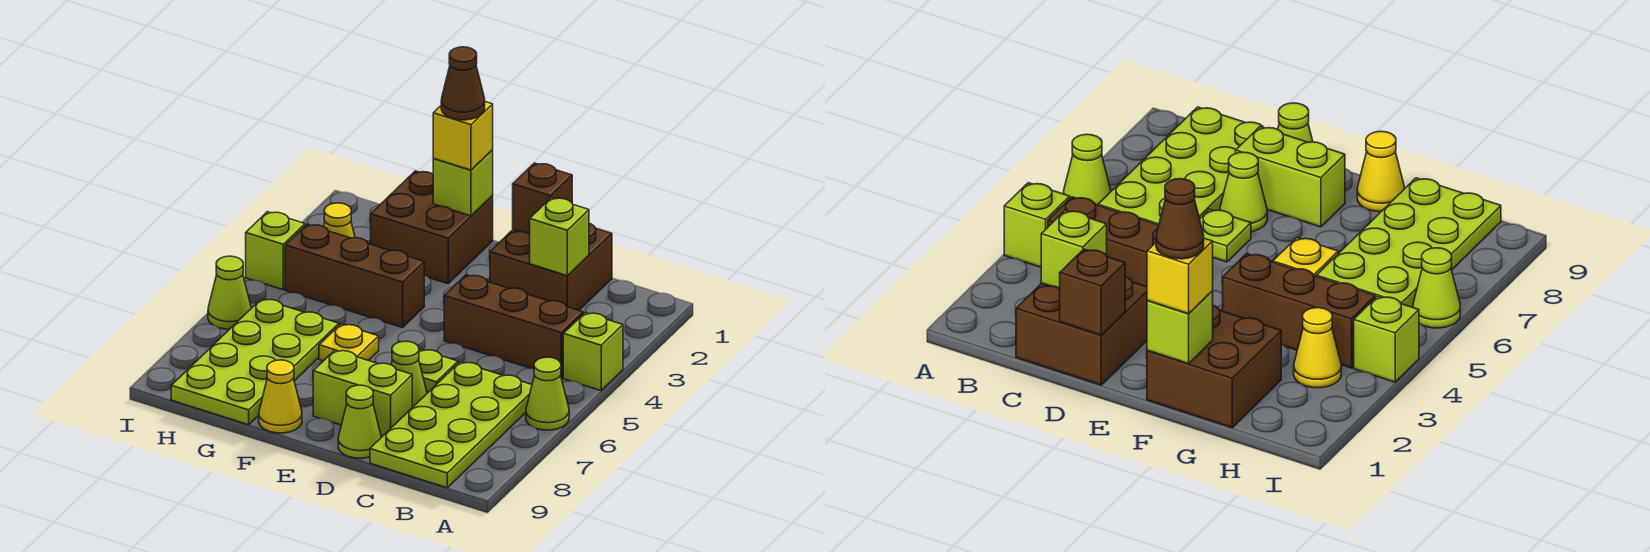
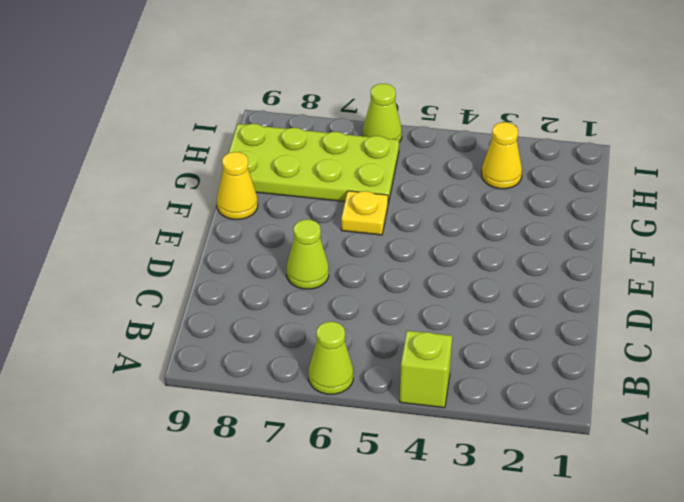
none -> brown brick B4:D4 level 1
none -> lime plate B6:C9 level 1
none -> brown brick C1:D2 level 1

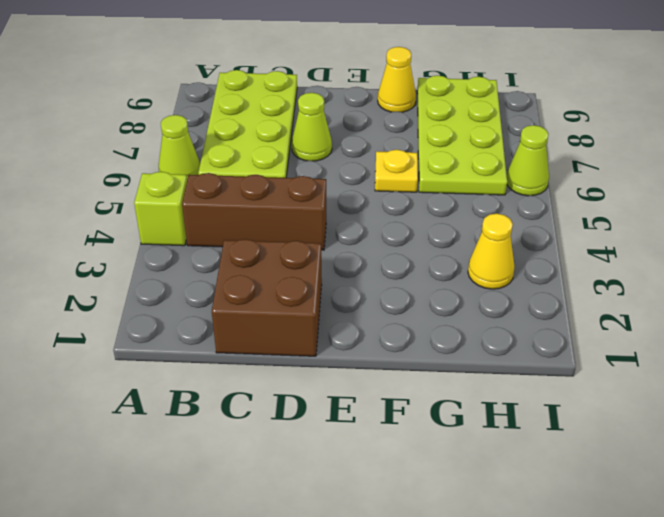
none -> lime plate D6 level 1
none -> lime brick D8:E8 level 1
none -> lime cone D9 level 1

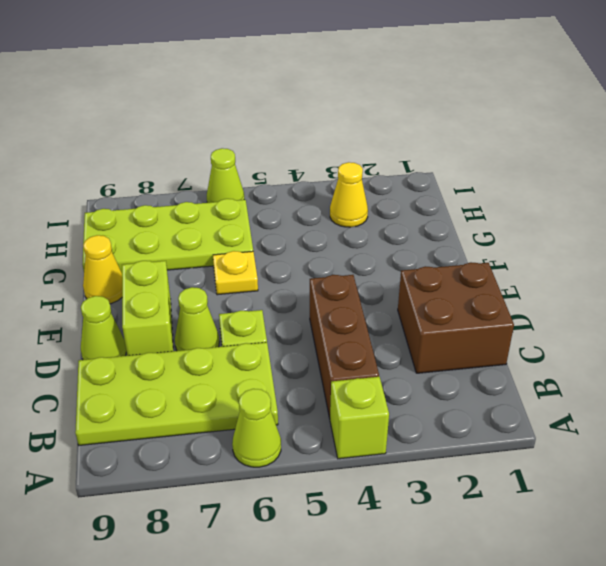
none -> brown brick F1:G2 level 1
none -> brown brick F4:H4 level 1
none -> lime brick I4 level 1

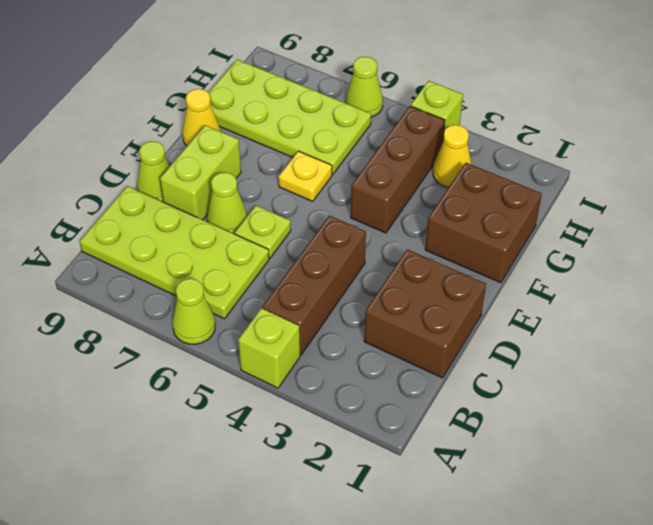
none -> lime brick C2 level 2
none -> brown brick D1 level 2
none -> lime brick F1 level 2

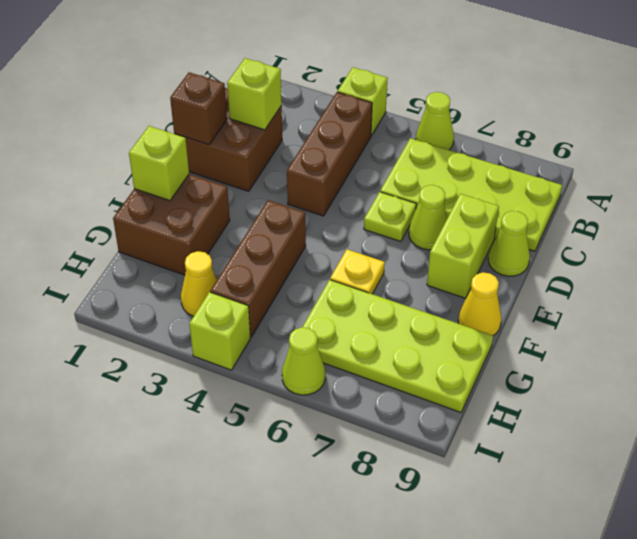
none -> yellow brick F1 level 3
none -> brown cone F1 level 4

